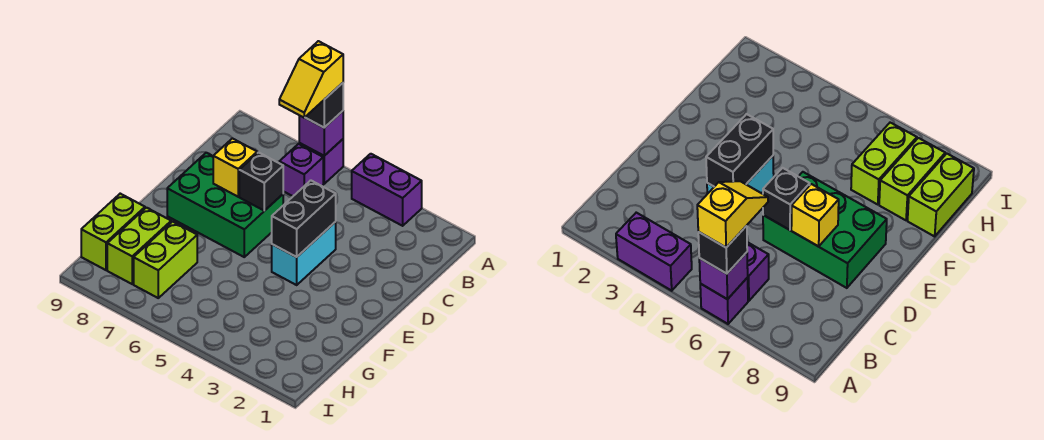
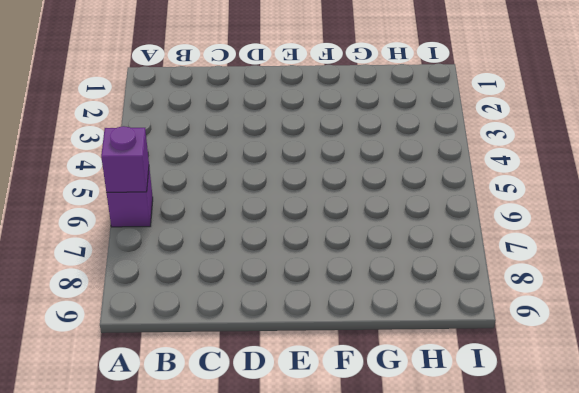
none -> purple brick A3:A4 level 1
none -> purple brick B6 level 1
none -> cyan brick D4:E4 level 1

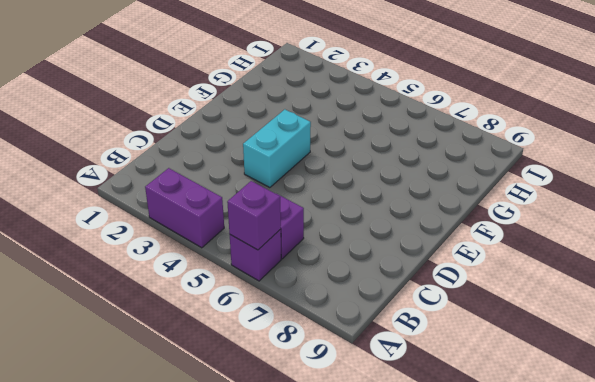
none -> green brick D6:E8 level 1
none -> lime brick G7:H7 level 1
none -> lime brick G8:H8 level 1

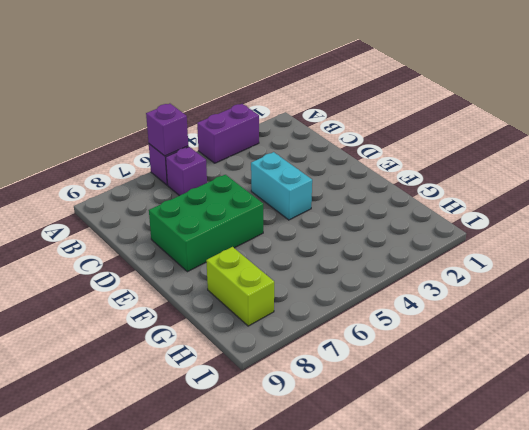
none -> lime brick G7:H7 level 1
none -> lime brick G9:H9 level 1
none -> black brick D4:E4 level 2

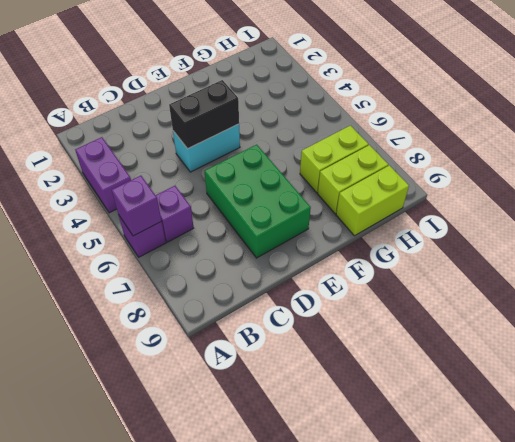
none -> black brick D6 level 2
none -> yellow brick D7 level 2
none -> black brick A6 level 3

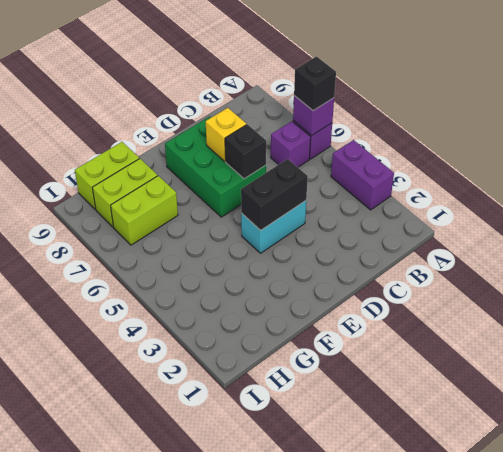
none -> yellow slope A6:B6 level 4 top A

